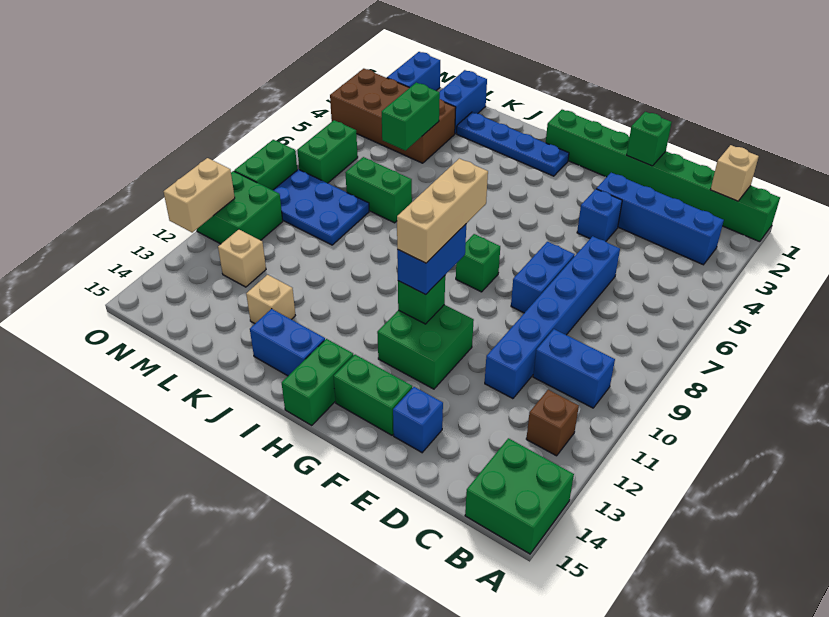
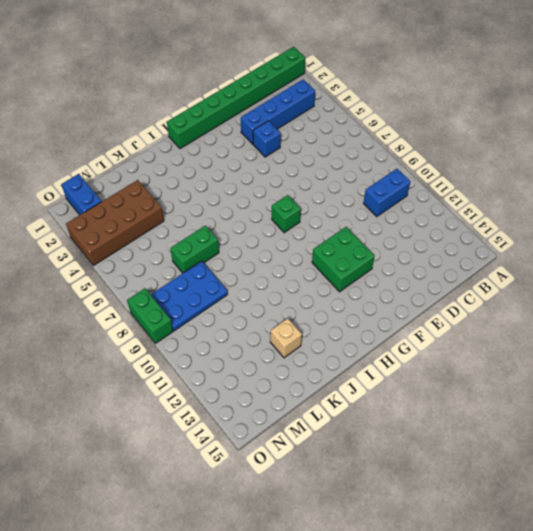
none -> green brick A14:B15 level 1
none -> brown brick B12 level 1
none -> blue brick D6:D11 level 1
none -> blue brick E7:E8 level 1

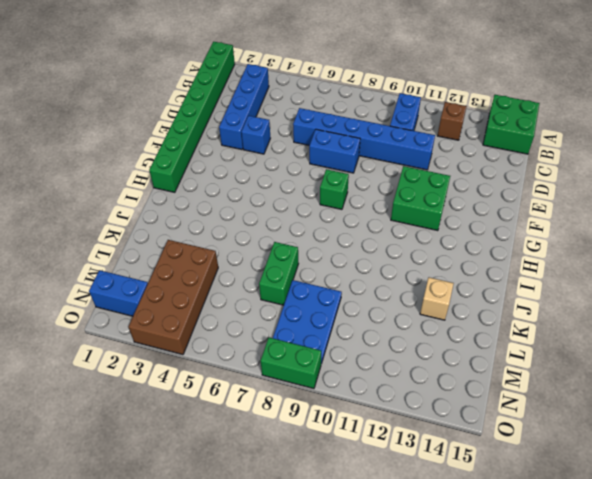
none -> blue brick E14 level 1
none -> green brick F14:G14 level 1
none -> blue plate H2:K2 level 1
none -> green brick H14:H15 level 1

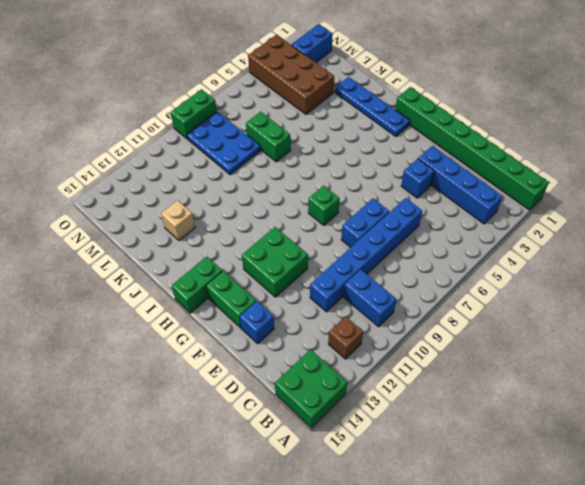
none -> blue brick I14:J14 level 1
none -> blue brick L1:L2 level 1
none -> tan brick M12 level 1
none -> green brick N6:N7 level 1

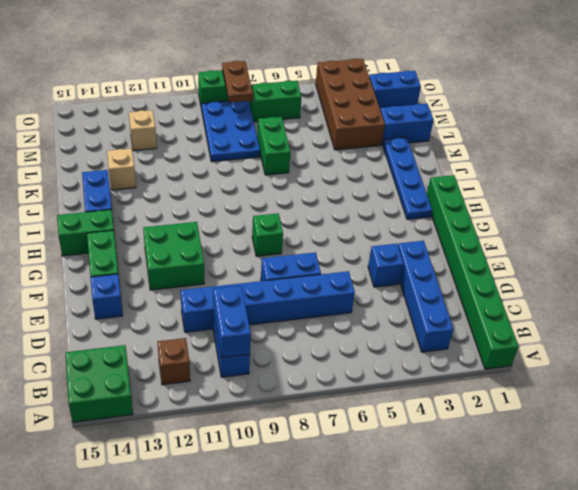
blue brick B10:C10 level 2 -> blue brick G10:G11 level 3
brown plate N8:O8 level 2 -> none
none -> green brick N10:O11 level 1
none -> tan brick B1 level 2
none -> green brick E1 level 2
none -> green brick G11 level 2

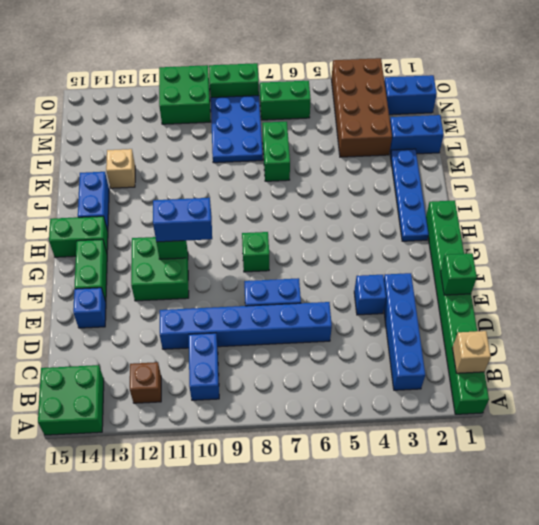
none -> tan brick M12 level 1
none -> green brick L4:L5 level 2
none -> tan brick O11:O12 level 2
none -> tan brick G9:G11 level 4

